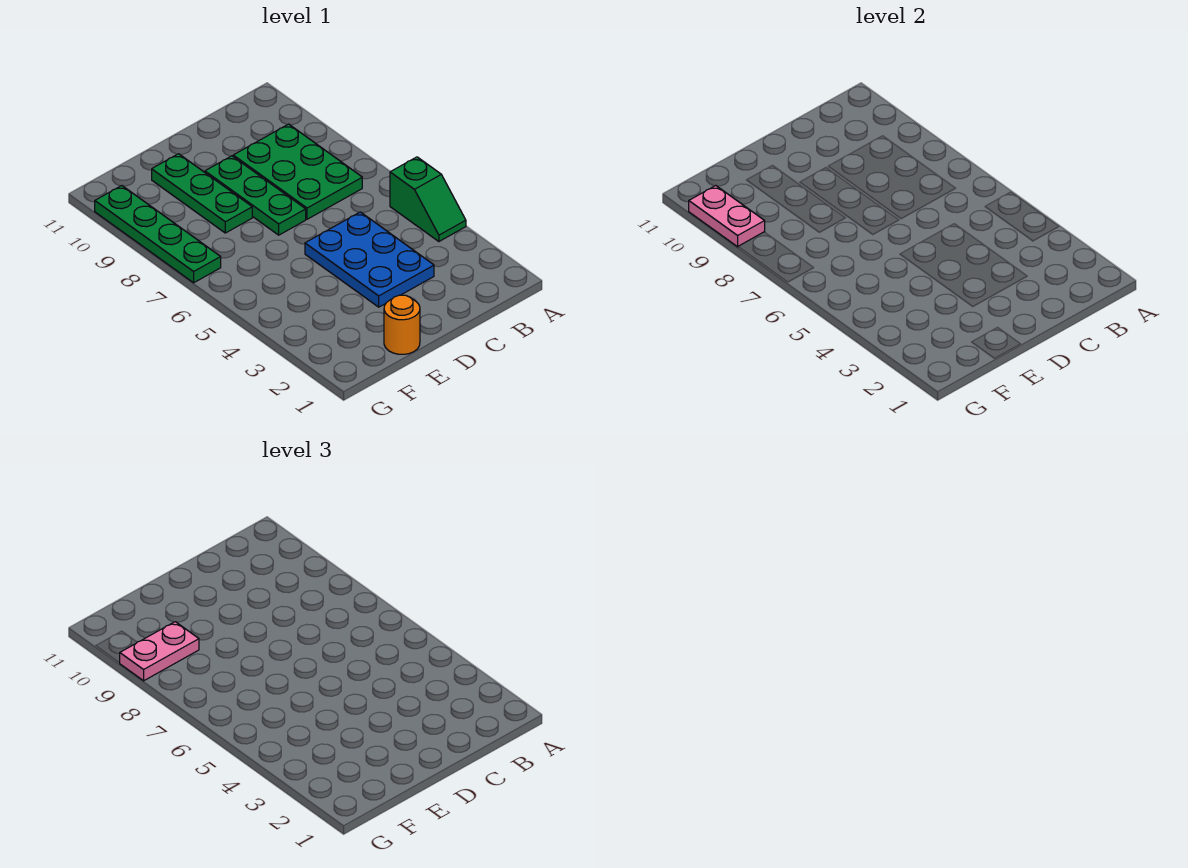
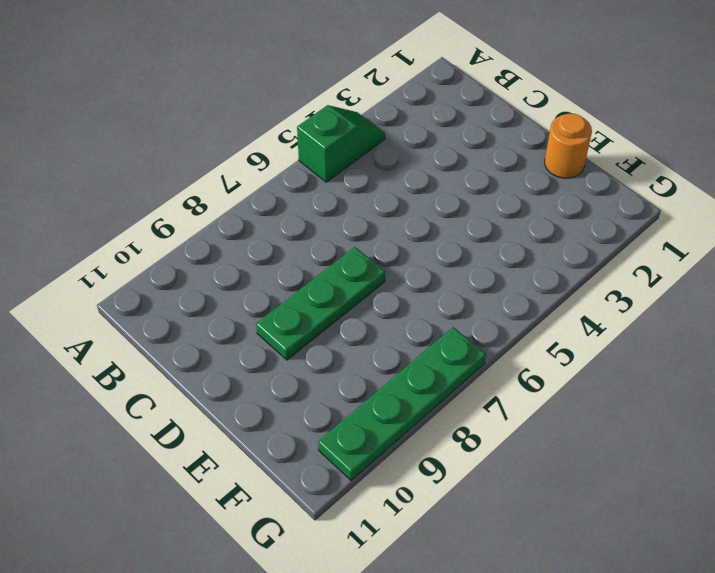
none -> green plate B7:C9 level 1
none -> blue plate C3:D5 level 1

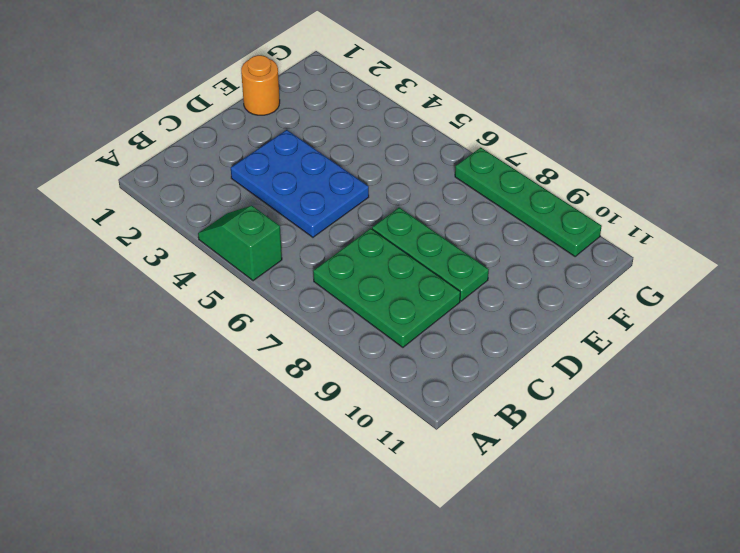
none -> green plate E8:E10 level 1
none -> pink plate G9:G10 level 2

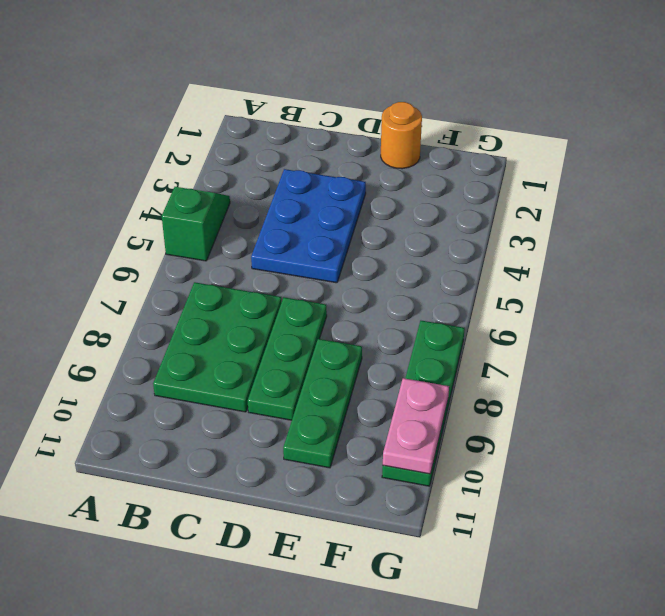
none -> pink plate F9:G9 level 3

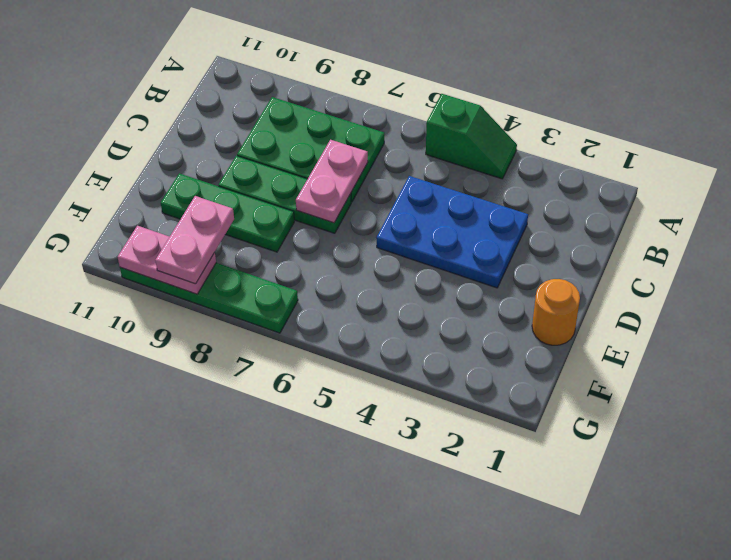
pink plate C7:D7 level 2 -> none

